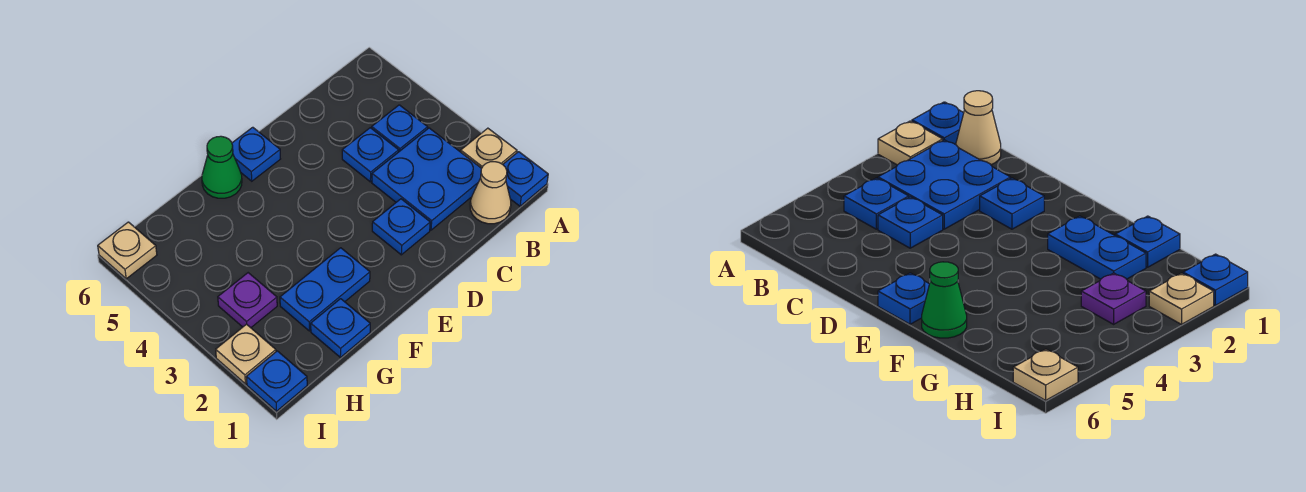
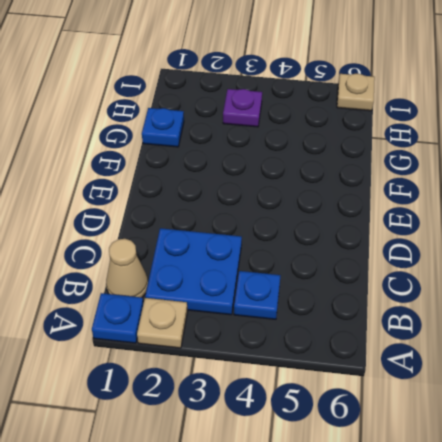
none -> blue plate C4 level 1
none -> blue plate D2 level 1
none -> blue plate E6 level 1

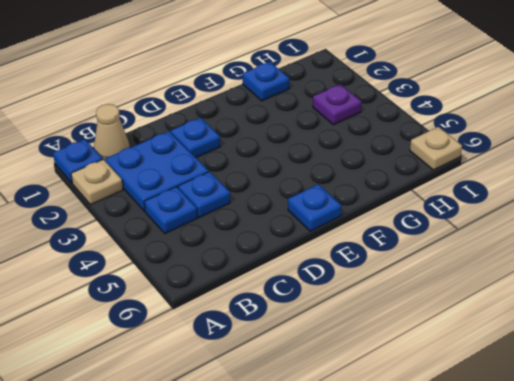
none -> blue plate F2:G2 level 1
none -> green cone F6 level 1
none -> blue plate I1 level 1

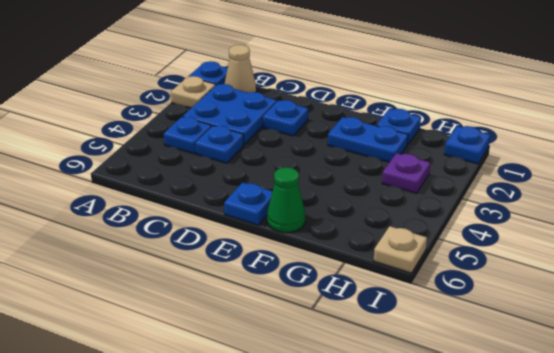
none -> tan plate I2 level 1

